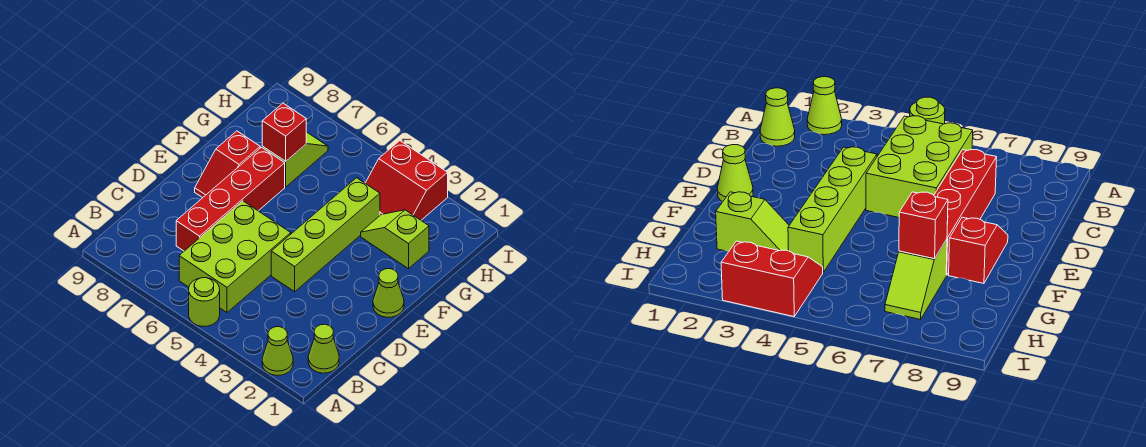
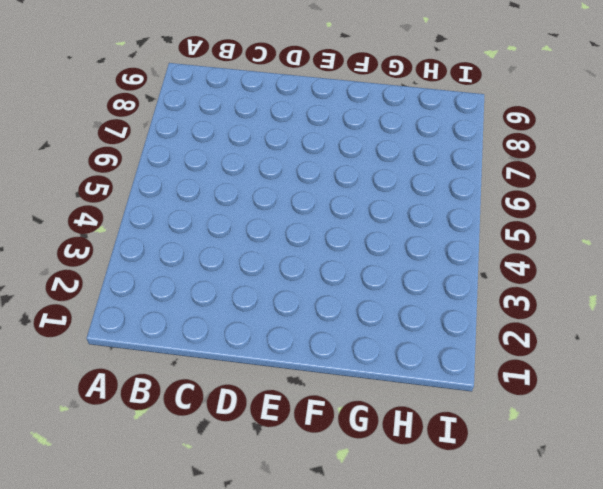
none -> lime cone A2 level 1
none -> lime round brick A5 level 1
none -> lime cone B1 level 1

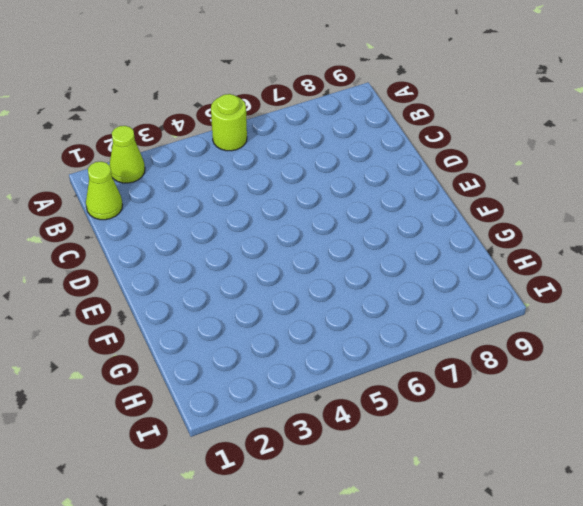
none -> lime brick B5:D6 level 1
none -> red brick C7:F7 level 1
none -> lime brick D4:G4 level 1

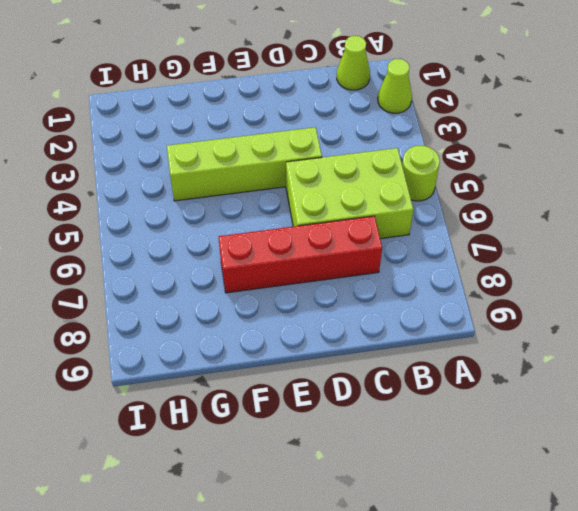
none -> lime cone E1 level 1
none -> red slope E8:F8 level 1 top F
none -> lime slope G2:G3 level 1 top 2

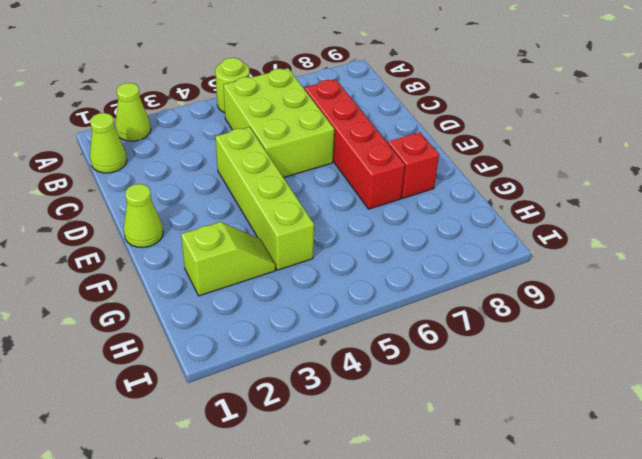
none -> lime slope G7:H7 level 1 top G
none -> red slope H3:I4 level 1 top I
none -> red brick G7 level 2

